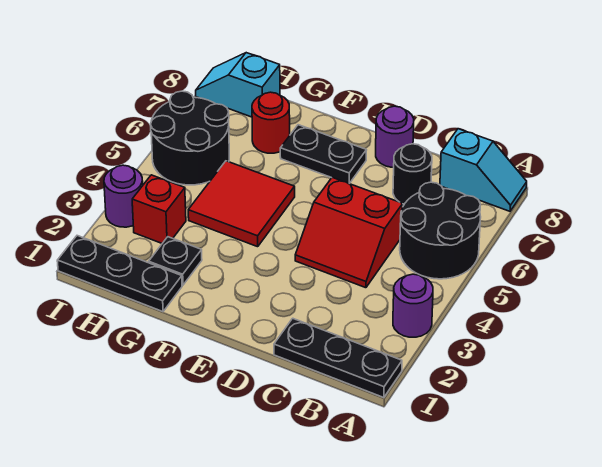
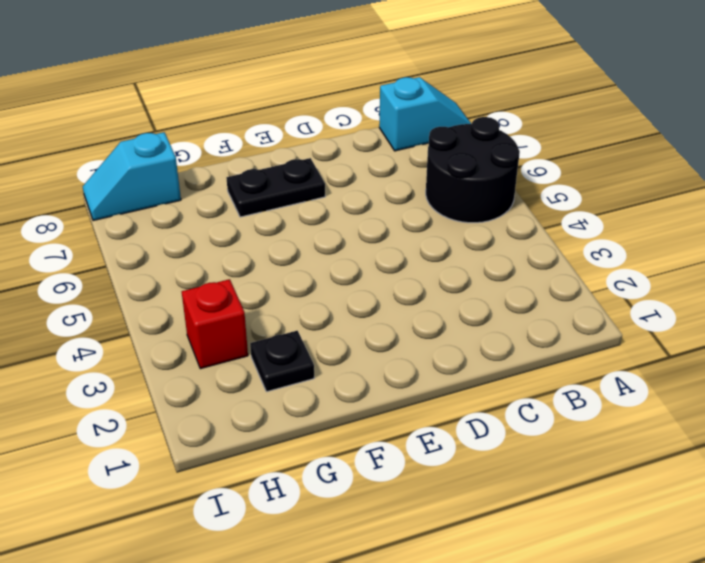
none -> black plate A1:C1 level 1
none -> purple round brick A3 level 1
none -> red slope C4:D5 level 1 top 5

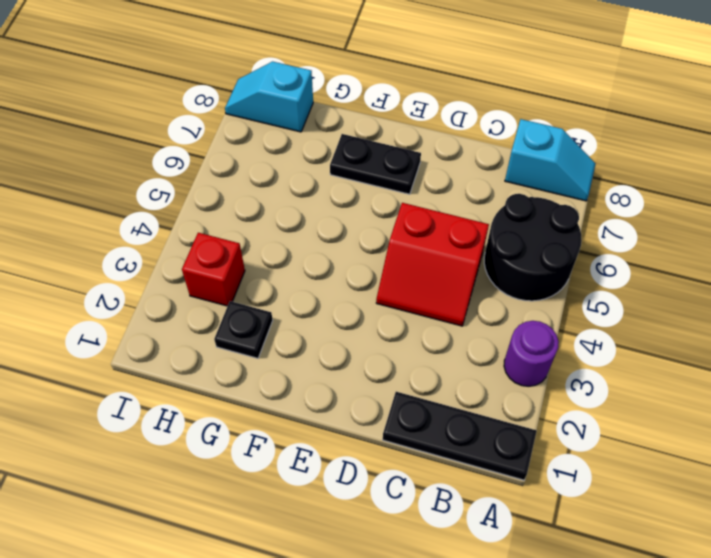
none -> black round brick C7 level 1
none -> purple round brick D8 level 1
none -> red tile F4:G5 level 1

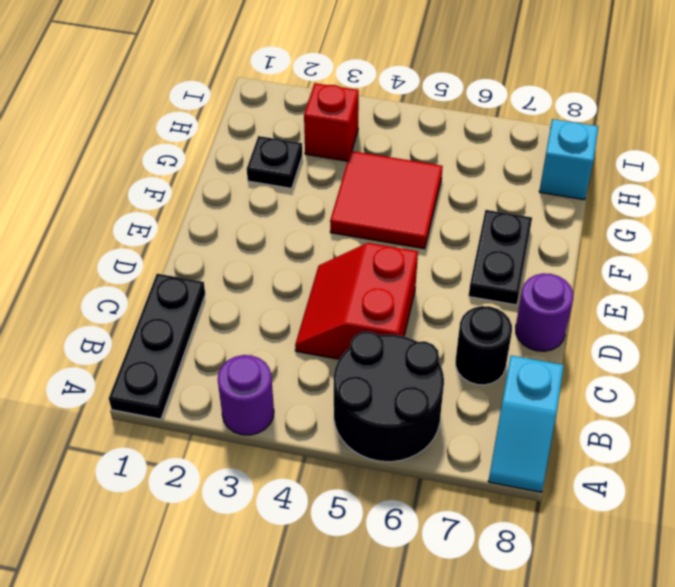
none -> black plate G1:I1 level 1
none -> red round brick G7 level 1
none -> black round brick H5:I6 level 1

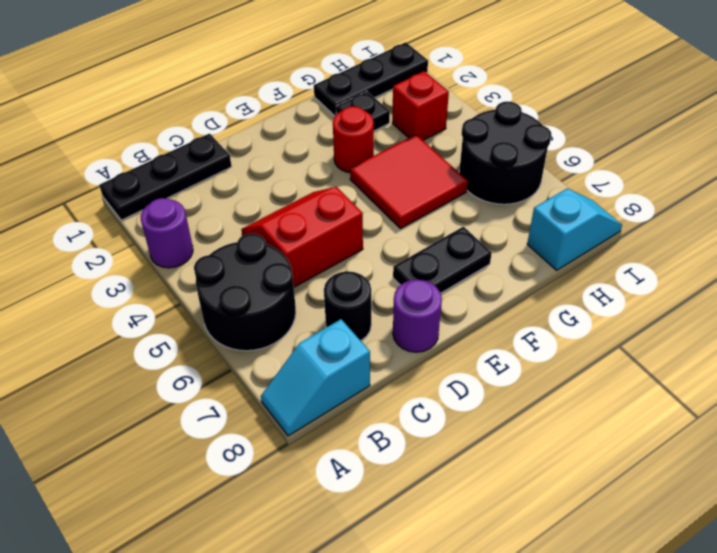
red round brick F3 level 1 -> red round brick G7 level 1
none -> purple round brick I3 level 1

